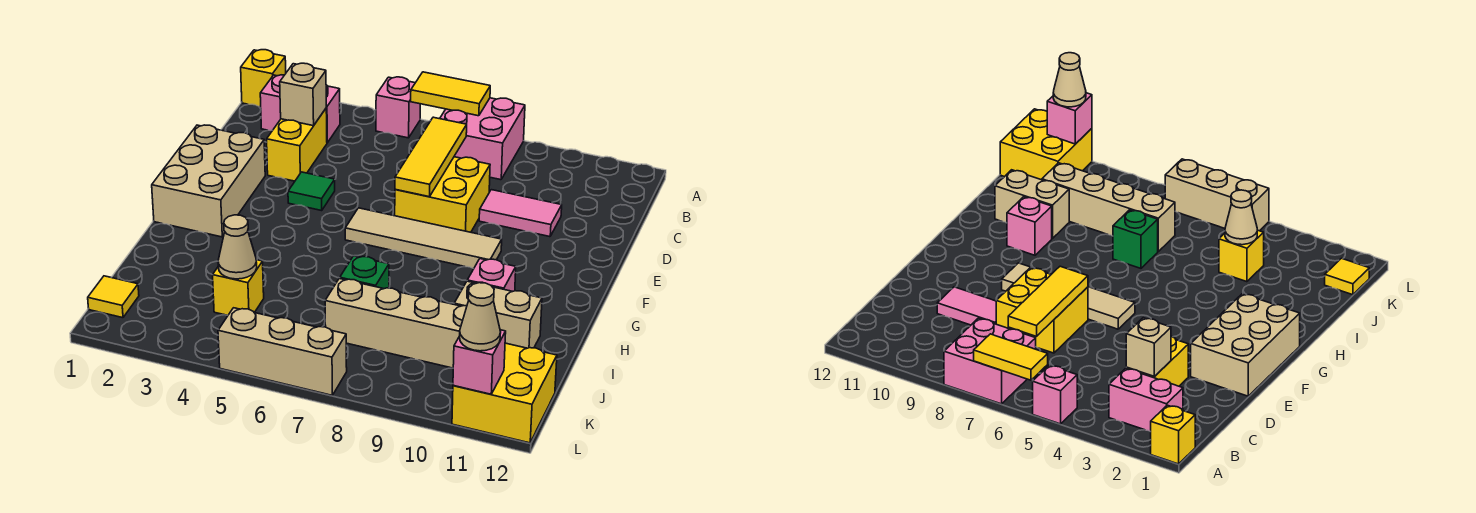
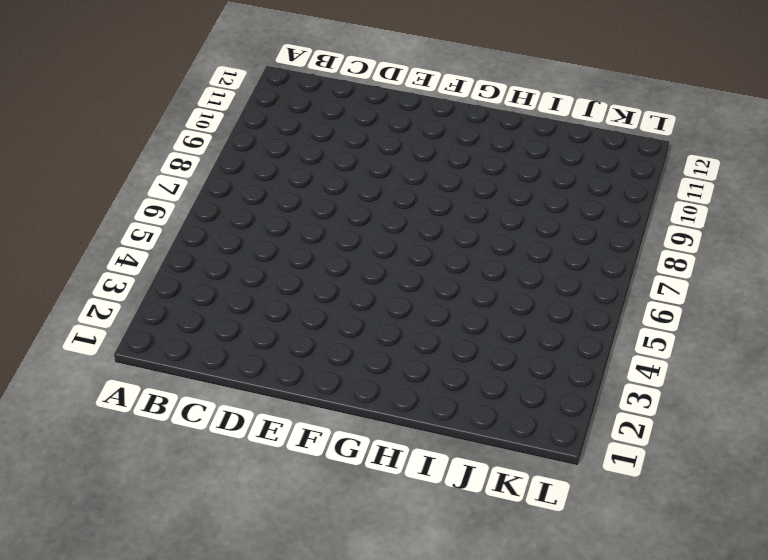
none -> yellow brick A1 level 1
none -> pink brick A5 level 1
none -> pink brick A7:B8 level 1

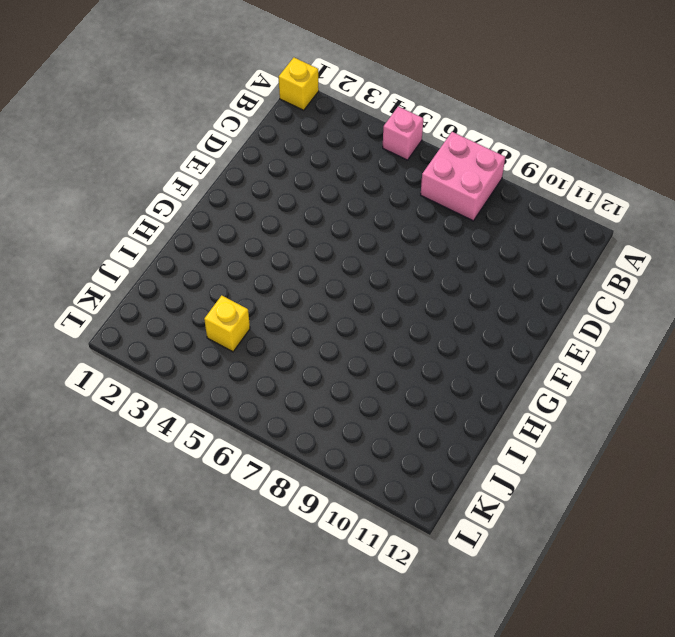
none -> pink brick B2:B3 level 1
none -> yellow brick C3:D3 level 1
none -> yellow brick D7:E8 level 1

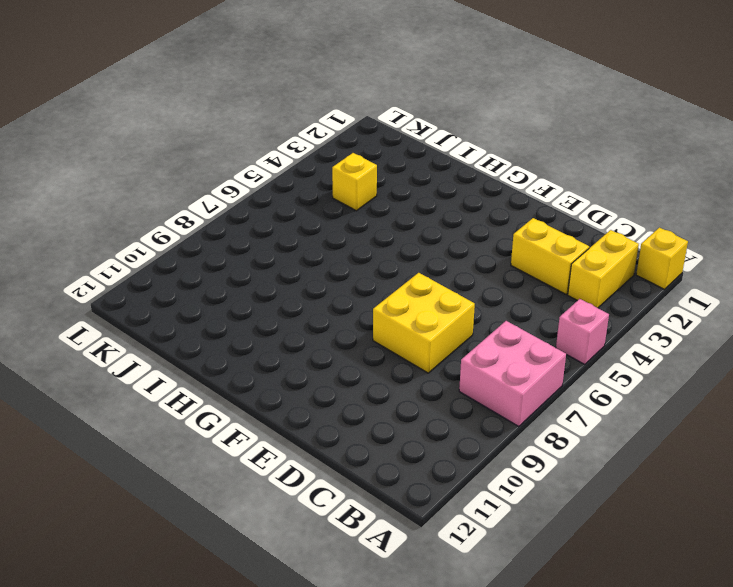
yellow brick B2:B3 level 1 -> pink brick B2:B3 level 1
none -> pink tile D9:D10 level 1
none -> tan brick E1:G2 level 1
none -> green tile E4 level 1

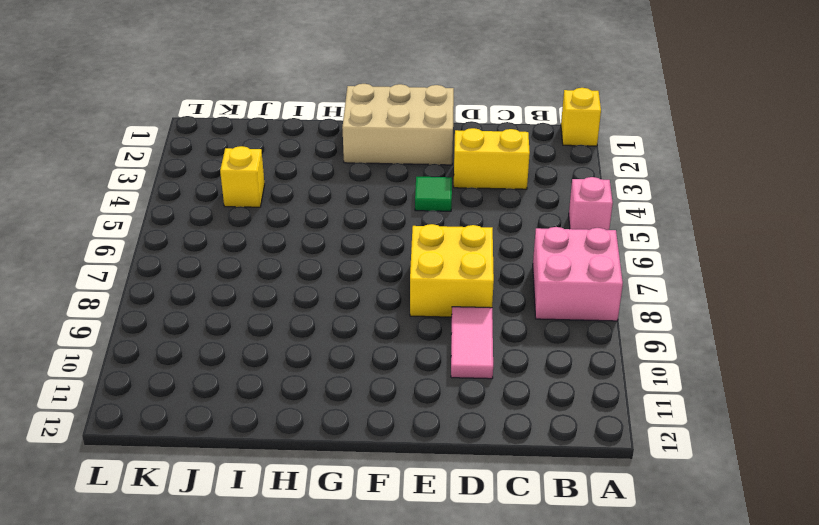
none -> pink brick B2:B3 level 1
none -> tan tile F6:F9 level 1
none -> pink brick H10 level 1

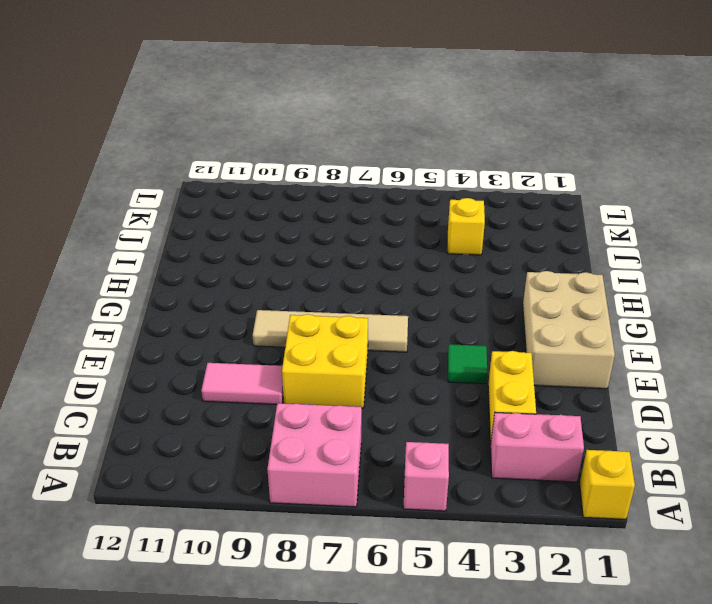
none -> pink brick H10 level 1
none -> green brick I7 level 1
none -> tan brick I10:I11 level 1

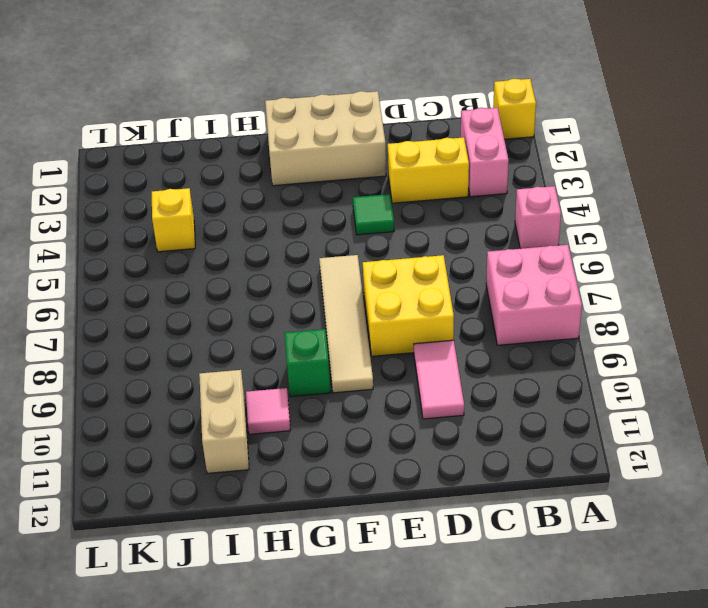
green brick G9 level 1 -> green brick I7 level 1
pink tile H10 level 1 -> pink brick H10 level 1
none -> tan brick J7:J10 level 1
none -> yellow tile K1 level 1
none -> yellow brick K11:L12 level 1

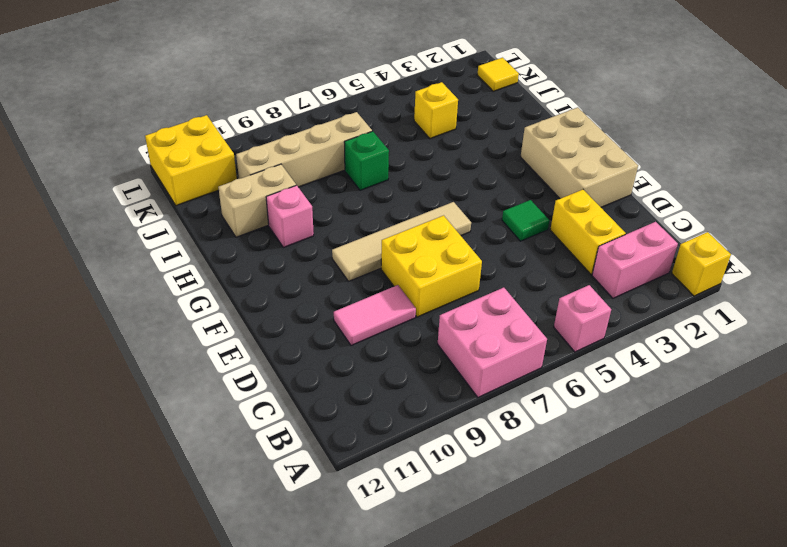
none -> tan brick L5:L7 level 1
none -> yellow tile A6:A7 level 2
none -> tan brick C3 level 2

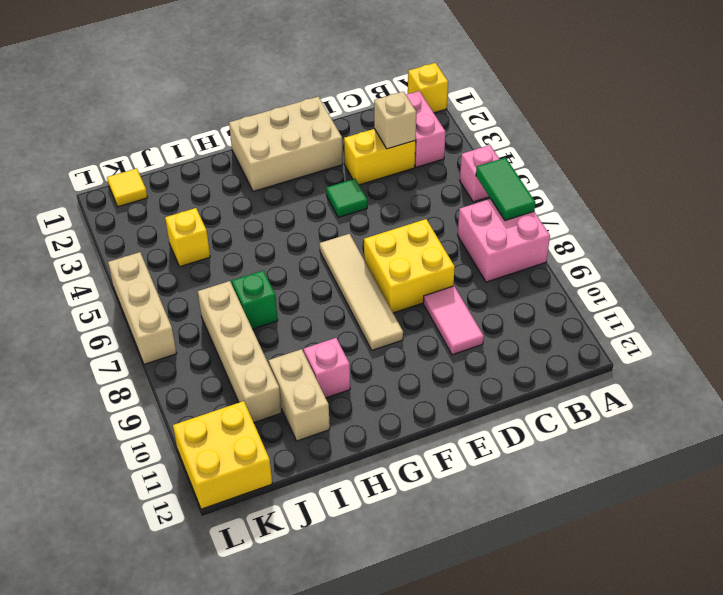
green tile A6:A7 level 2 -> yellow tile A6:A7 level 2
none -> yellow tile C7:E7 level 2
none -> tan cone J4 level 2
none -> pink brick L11 level 2

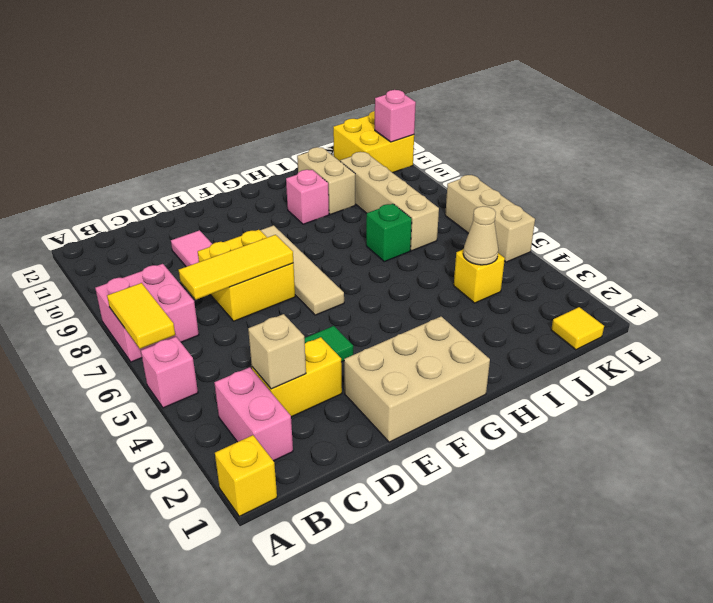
none -> tan cone L11 level 3

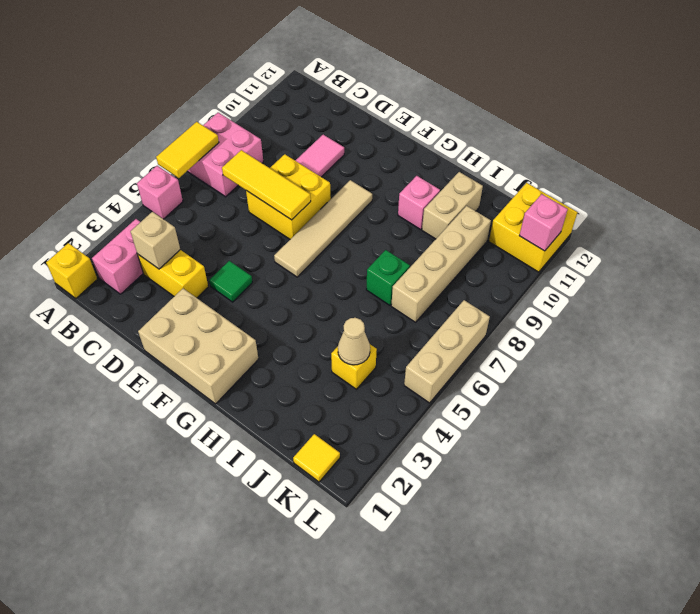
none -> tan cone L11 level 3

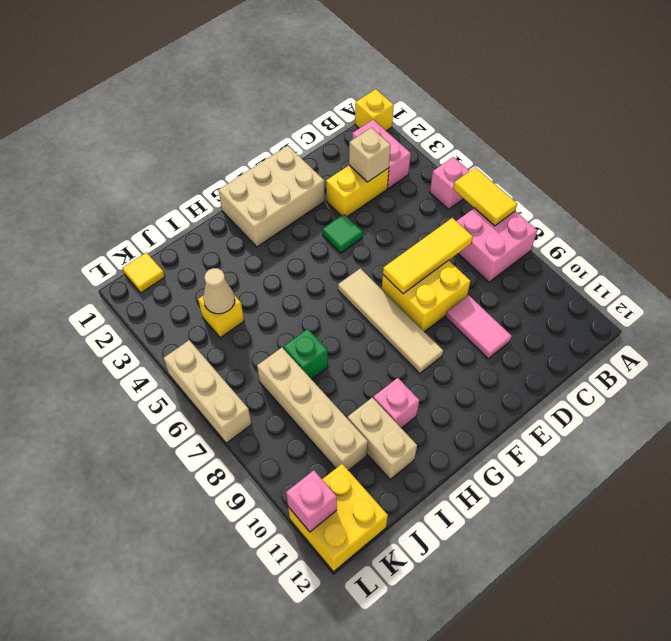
none -> tan cone L11 level 3

